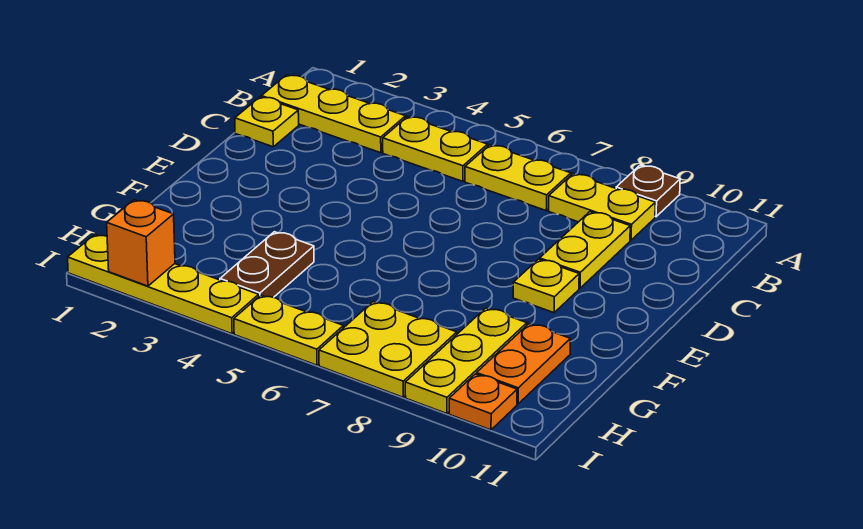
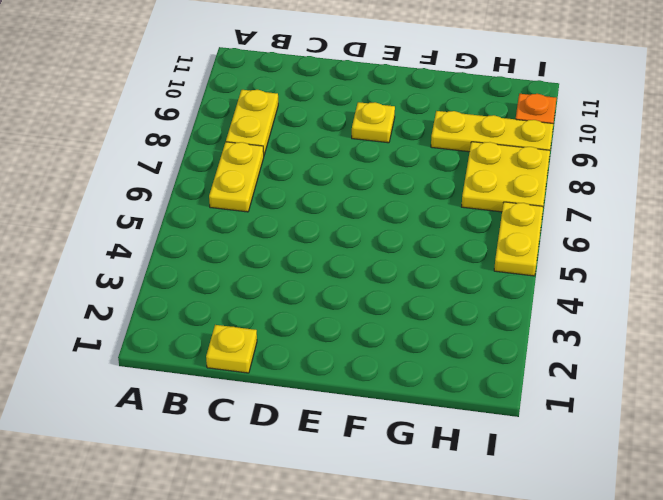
none -> brown plate A9 level 1
none -> yellow plate B1:B3 level 1
none -> yellow plate B4:B5 level 1

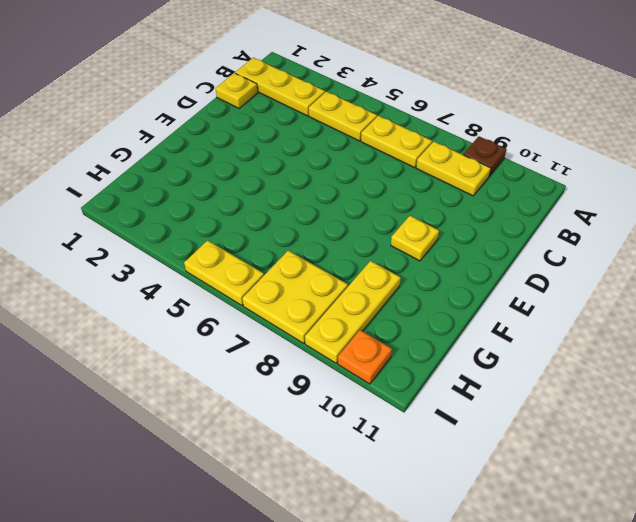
none -> yellow plate C9:D9 level 1
none -> brown plate G4:H4 level 1
none -> orange plate G10:H10 level 1

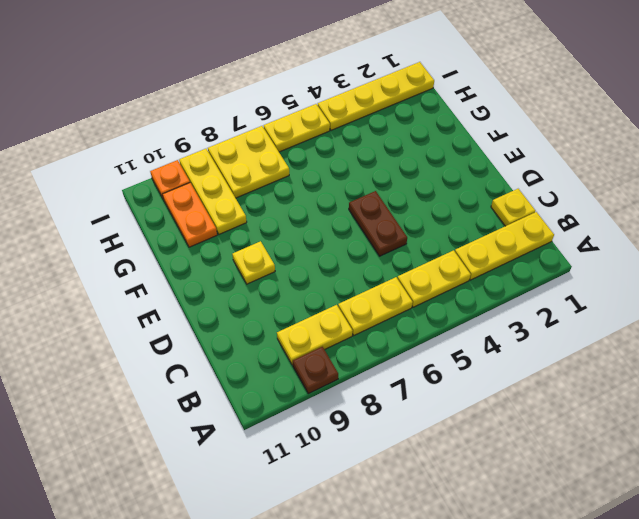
brown plate D5:E5 level 1 -> brown plate G4:H4 level 1
none -> yellow plate C9:D9 level 1
none -> orange brick I2 level 2

